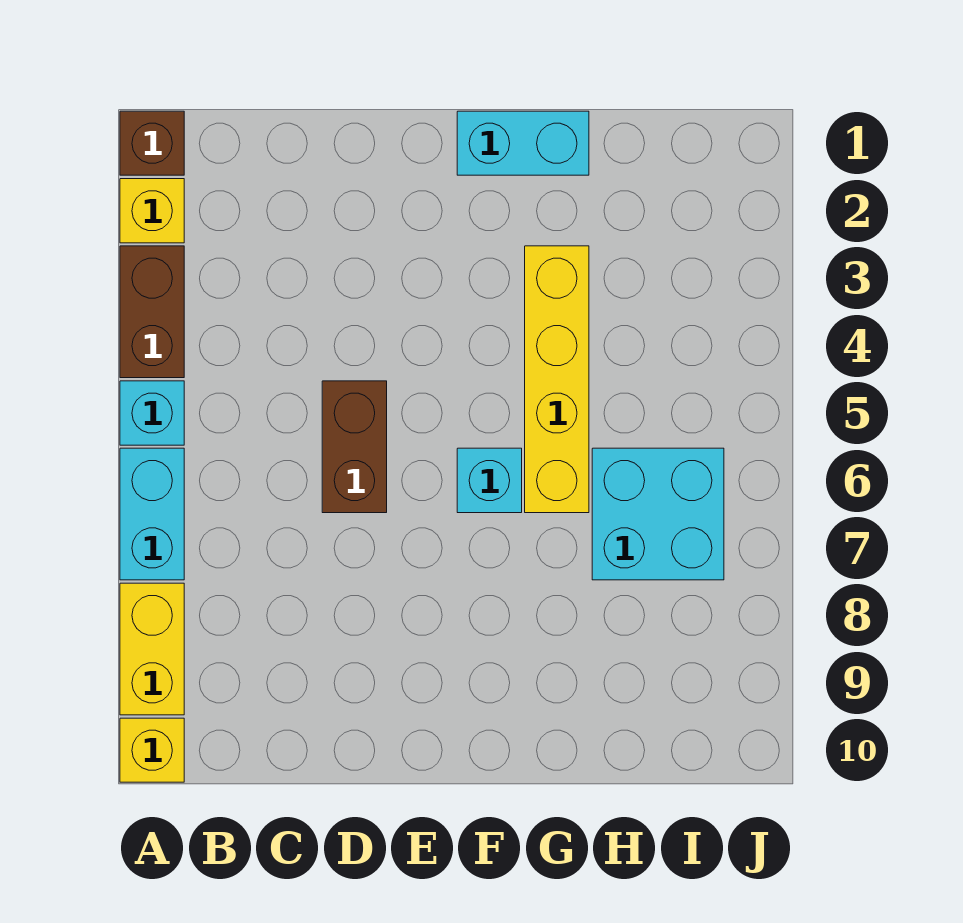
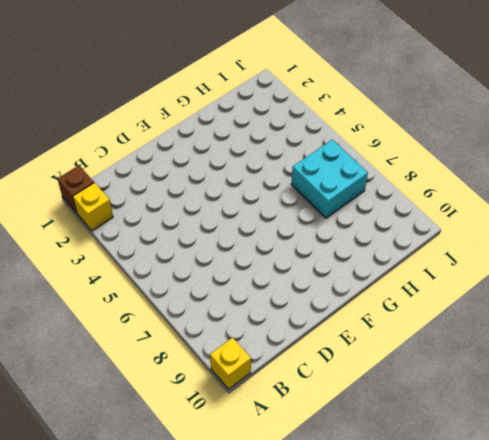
none -> brown brick A3:A4 level 1
none -> cyan brick A5 level 1
none -> cyan brick A6:A7 level 1

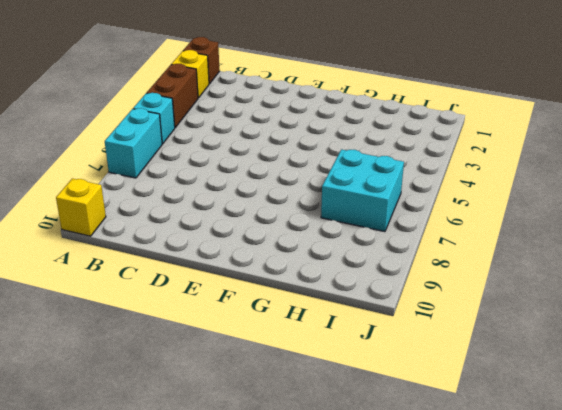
none -> yellow brick A8:A9 level 1
none -> brown brick D5:D6 level 1
none -> cyan brick F1:G1 level 1

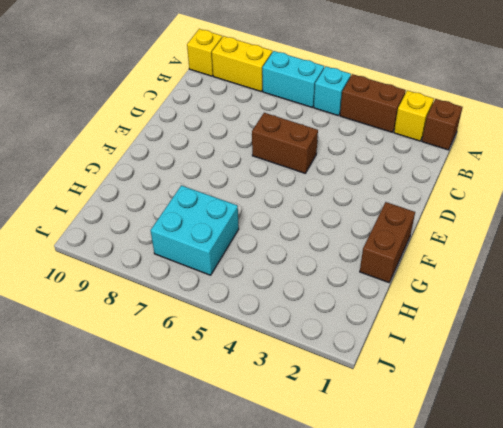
brown brick F1:G1 level 1 -> cyan brick F1:G1 level 1
none -> cyan brick F6 level 1
none -> yellow brick G3:G6 level 1

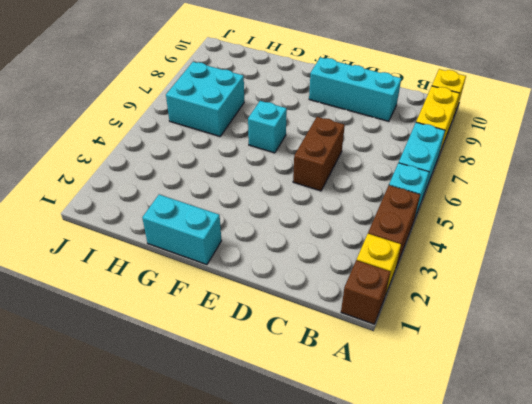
cyan brick C9:E9 level 1 -> none
none -> yellow brick G3:G6 level 1

